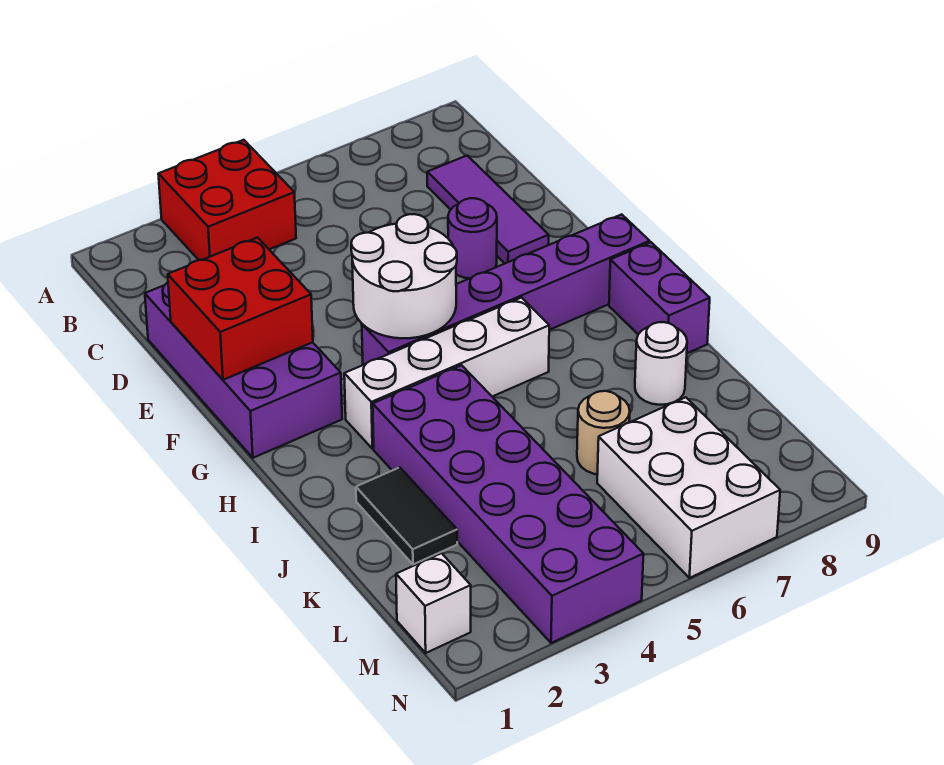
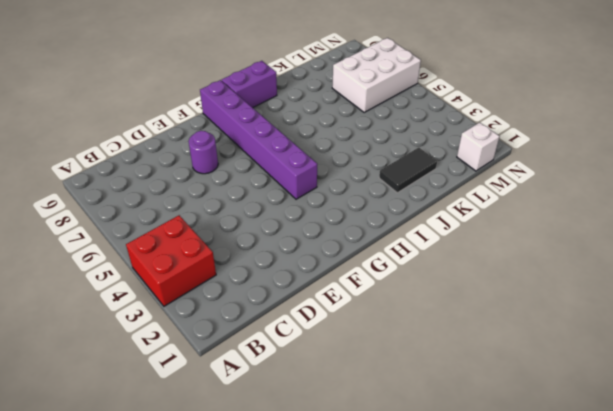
none -> purple tile C8:E8 level 1
none -> purple brick D1:G2 level 1
none -> white brick H3:H6 level 1

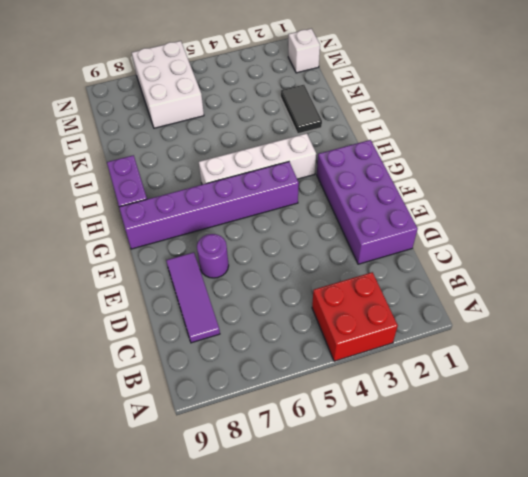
none -> purple brick I3:N4 level 1
none -> white round brick J8 level 1
none -> tan round brick K6 level 1

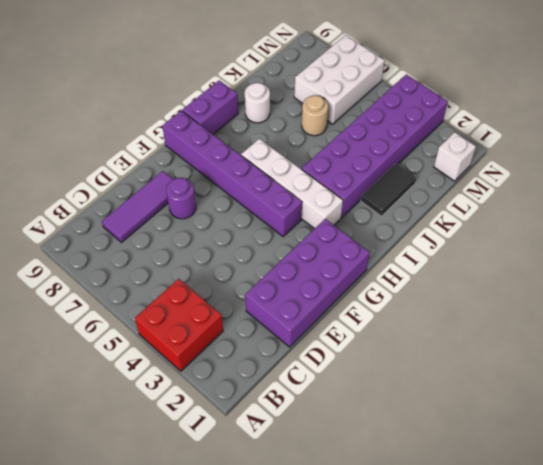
none -> red brick E1:F2 level 2
none -> white round brick F4:G5 level 2

